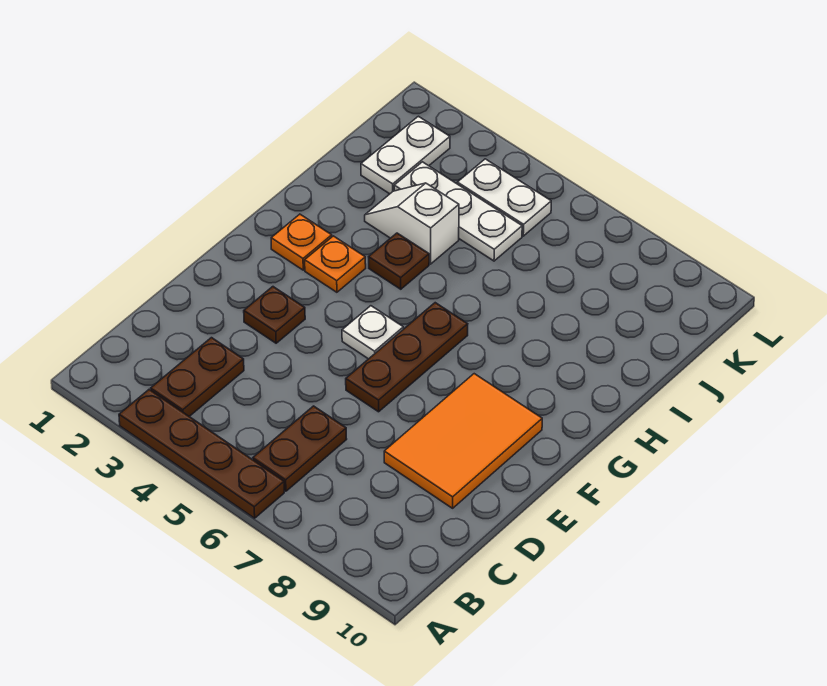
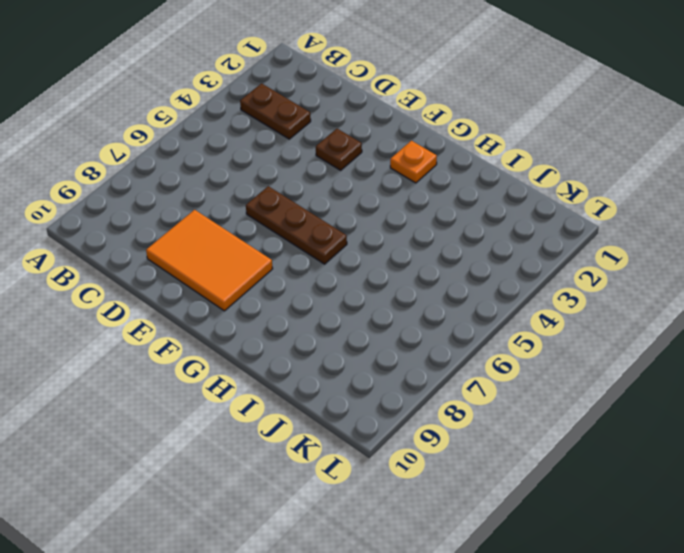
none -> brown plate A3:A6 level 1
none -> brown plate B6:C6 level 1
none -> white plate F5 level 1

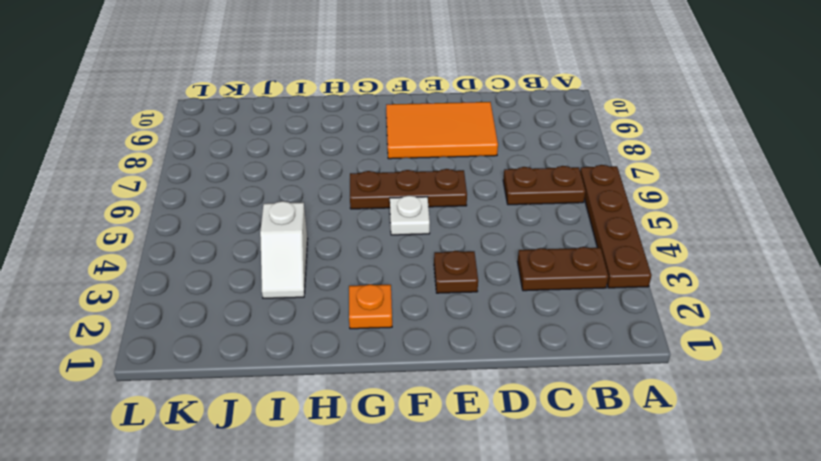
none -> orange plate G3 level 1
none -> brown plate H4 level 1
none -> white plate J2:K2 level 1

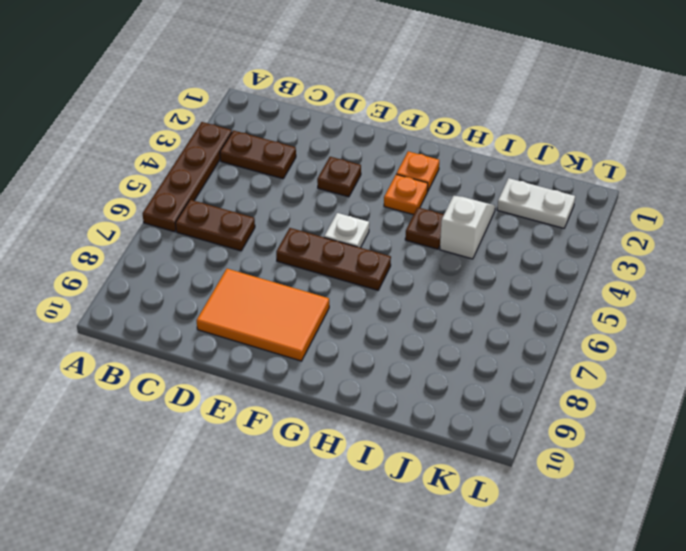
none -> white plate J3:J5 level 1
none -> white plate K4:K5 level 1

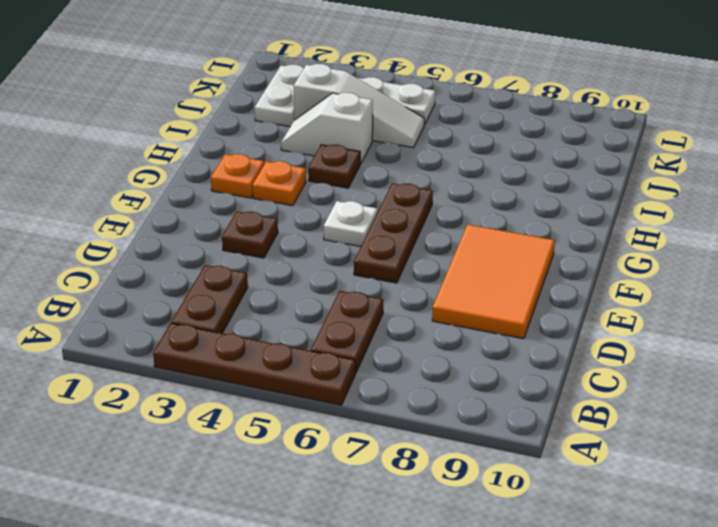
white slope J3:J5 level 1 top 3 -> white plate J3:J5 level 1

